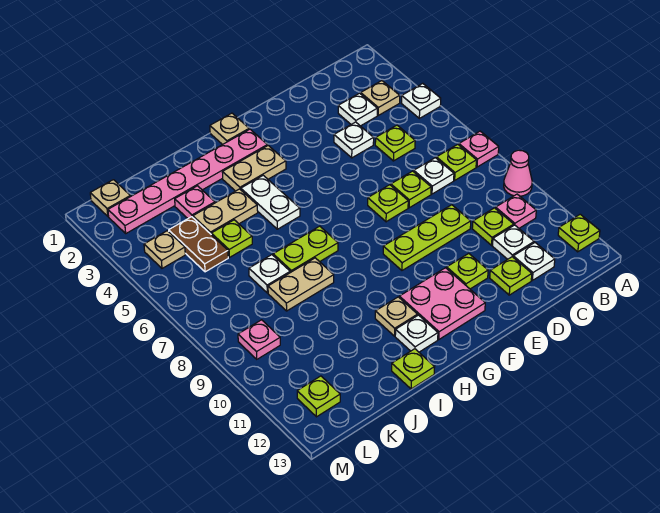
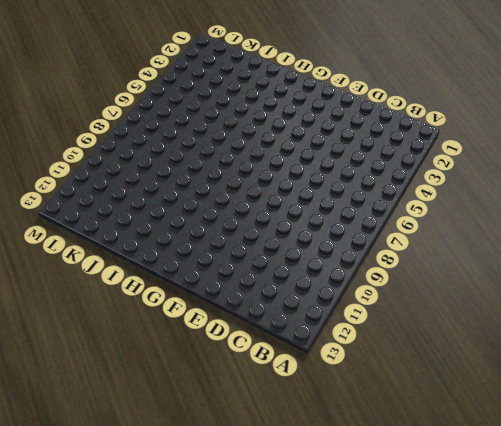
none -> white plate A4 level 1
none -> pink plate A7 level 1
none -> pink cone A9 level 1
none -> lime plate A12 level 1

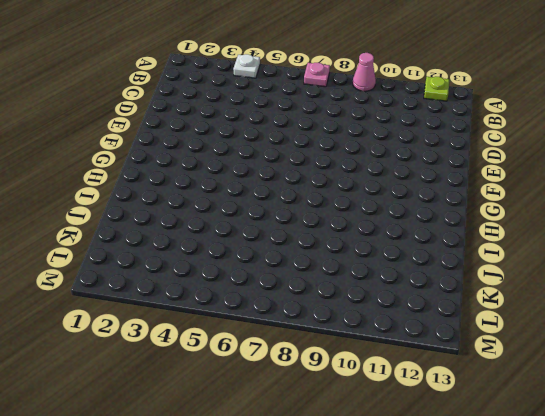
none -> tan plate B3 level 1
none -> lime plate B7 level 1
none -> pink plate B10 level 1
none -> white plate C3 level 1

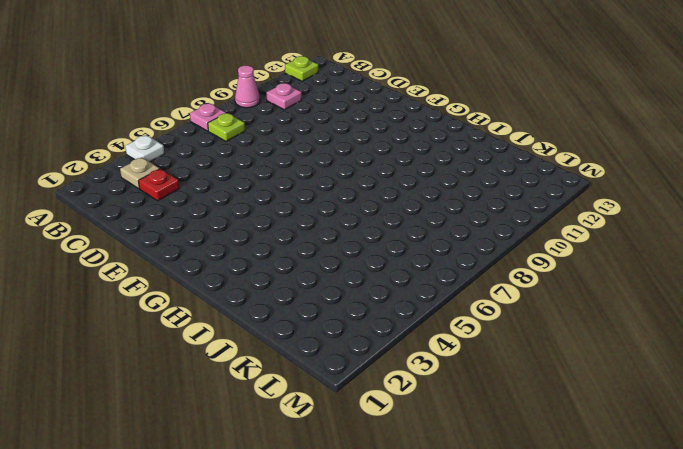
red plate C3 level 1 -> white plate C3 level 1
none -> lime plate C5 level 1
none -> white plate C7 level 1
none -> lime plate C10 level 1
none -> white plate C11 level 1

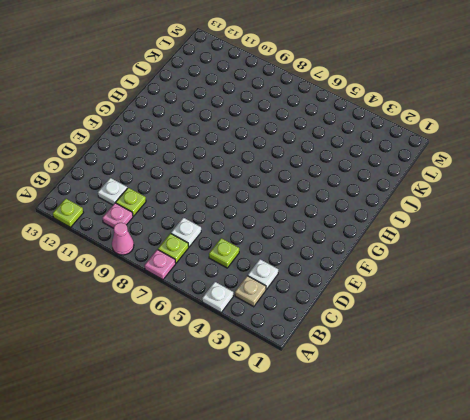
none -> white plate C12 level 1
none -> white plate D4 level 1
none -> lime plate D7 level 1
none -> lime plate D9:F9 level 1

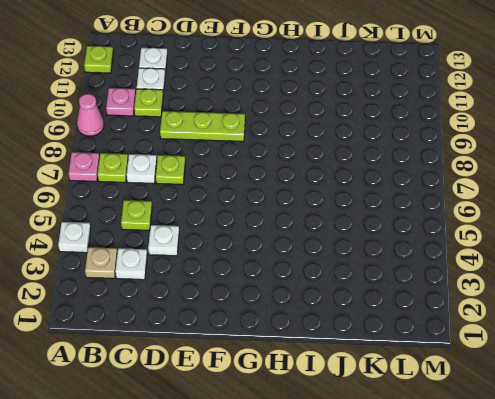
none -> lime plate D12 level 1
none -> lime plate E7 level 1
none -> lime plate E11 level 1
none -> pink plate F11:G12 level 1

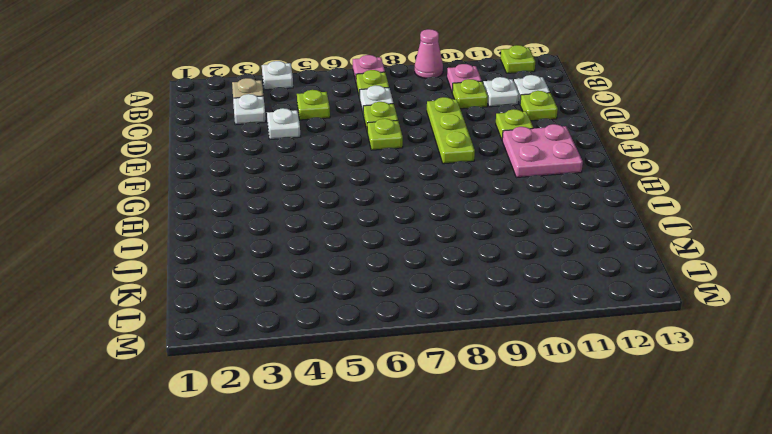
none -> tan plate G1 level 1
none -> pink plate G2:L2 level 1
none -> tan plate G3:H3 level 1
none -> white plate H4:H5 level 1

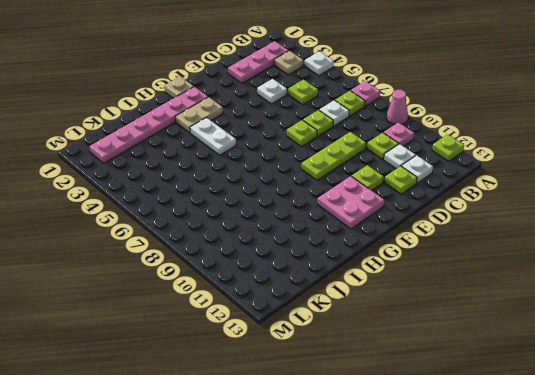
pink plate B2:D2 level 1 -> none
none -> white plate C3 level 1
none -> lime plate H7:I7 level 1
none -> tan plate H11 level 1
none -> white plate H12 level 1

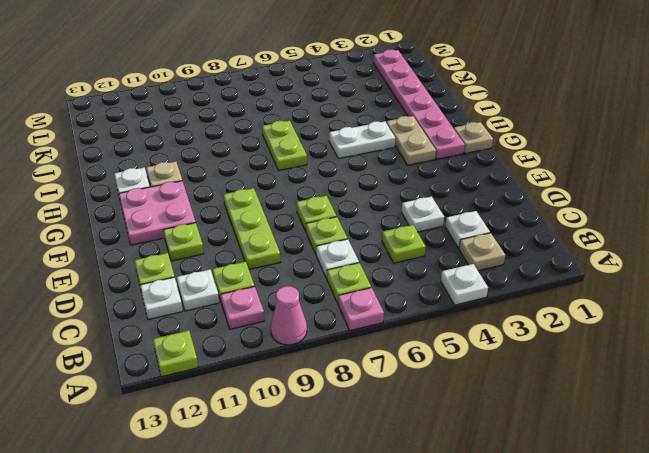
none -> tan plate I4:J4 level 1
none -> tan plate I8:J8 level 1
none -> lime plate I13 level 1
none -> pink plate J3 level 1

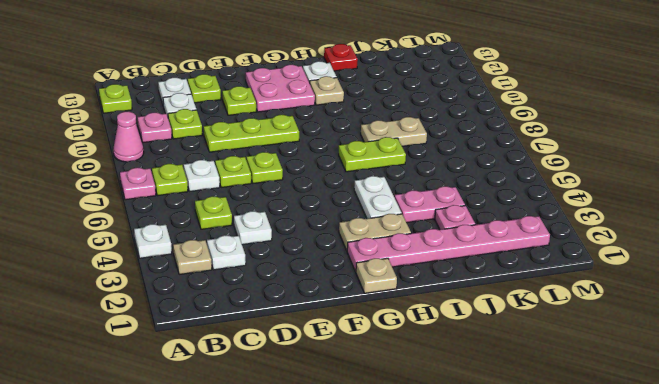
pink plate I4:J4 level 1 -> tan plate I4:J4 level 1
red plate I13 level 1 -> lime plate I13 level 1
none -> lime plate J5 level 1
none -> white plate J7 level 1
none -> brown plate K4:K5 level 1
none -> tan plate L1 level 1

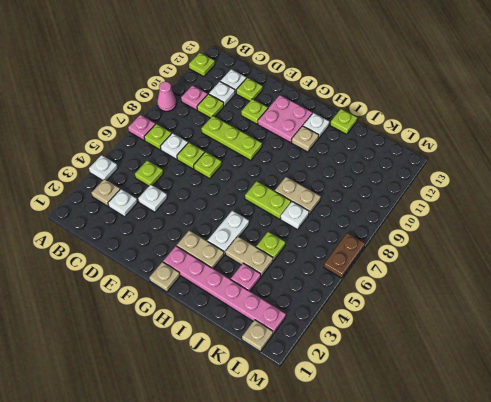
brown plate M6:M7 level 1 -> brown plate K4:K5 level 1
none -> tan plate L4 level 1
none -> pink plate L9 level 1
none -> lime plate L12 level 1

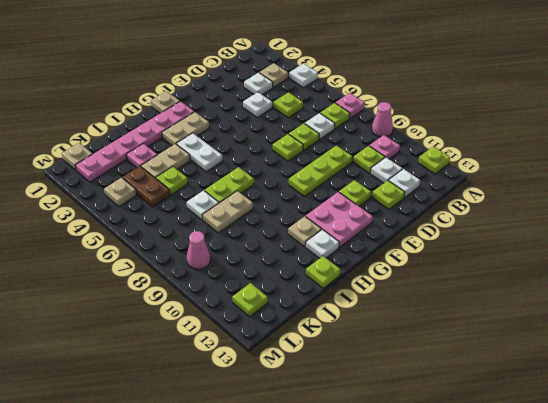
pink cone L9 level 1 -> pink plate L9 level 1

